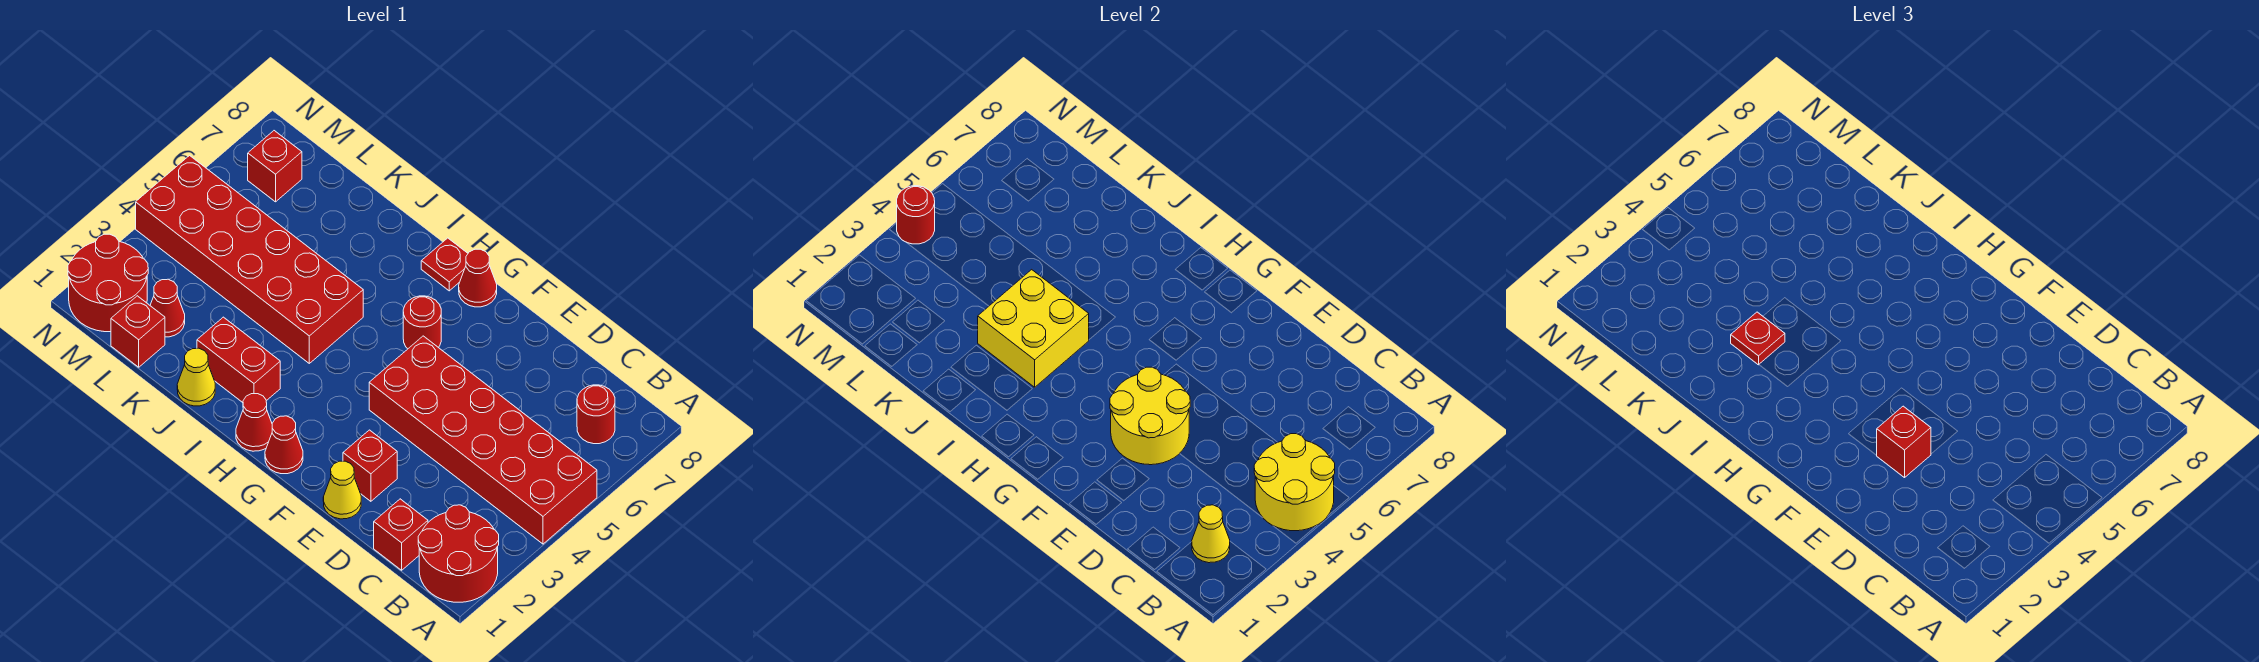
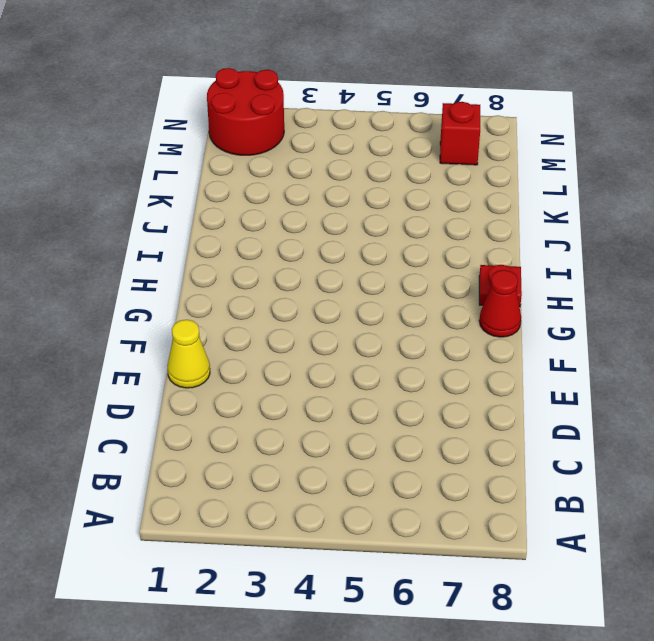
none -> red round brick A1:B2 level 1
none -> red brick A4:F5 level 1
none -> red round brick B7 level 1

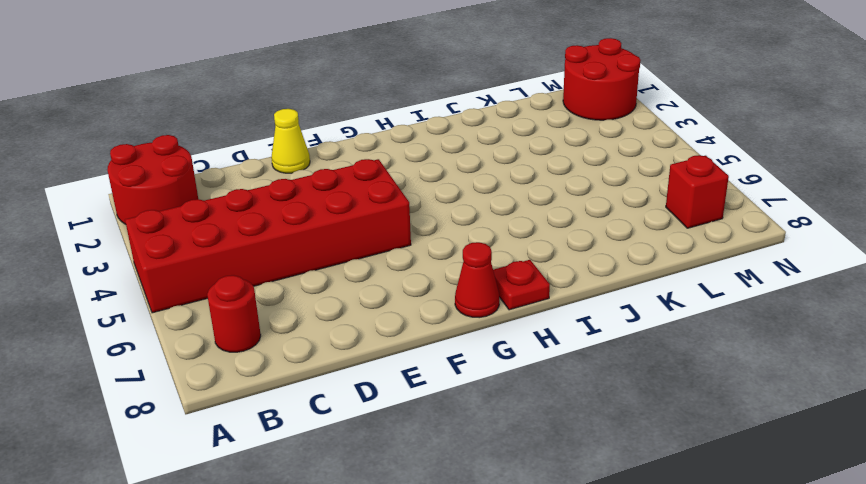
none -> red brick C1 level 1
none -> red brick E2 level 1
none -> red cone G1 level 1

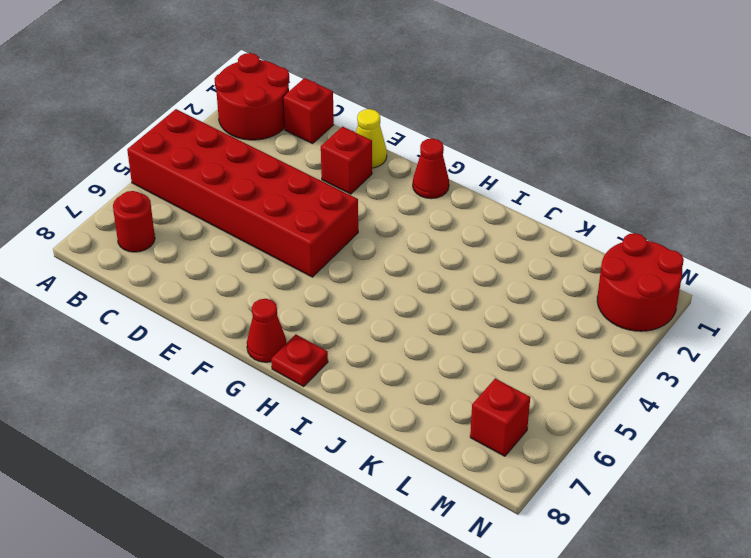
none -> red round brick G6 level 1
none -> red cone H1 level 1
none -> red brick I2:J2 level 1

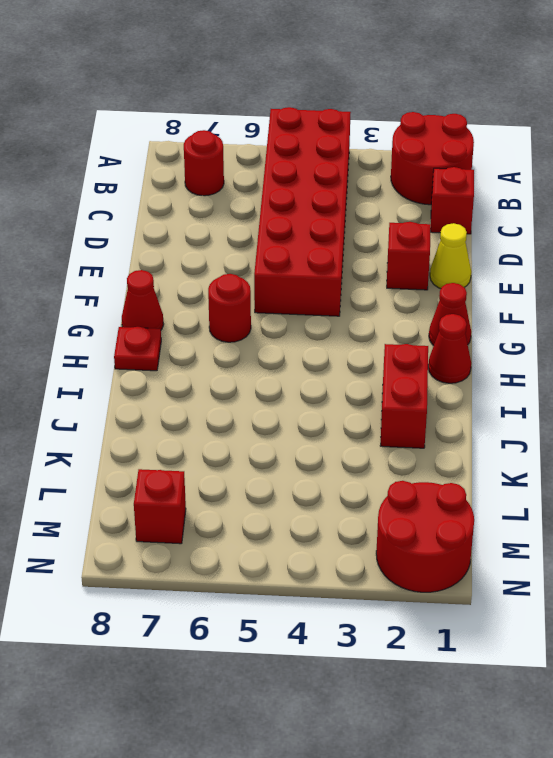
none -> red brick I4:N5 level 1
none -> yellow cone J1 level 1
none -> red brick L1 level 1

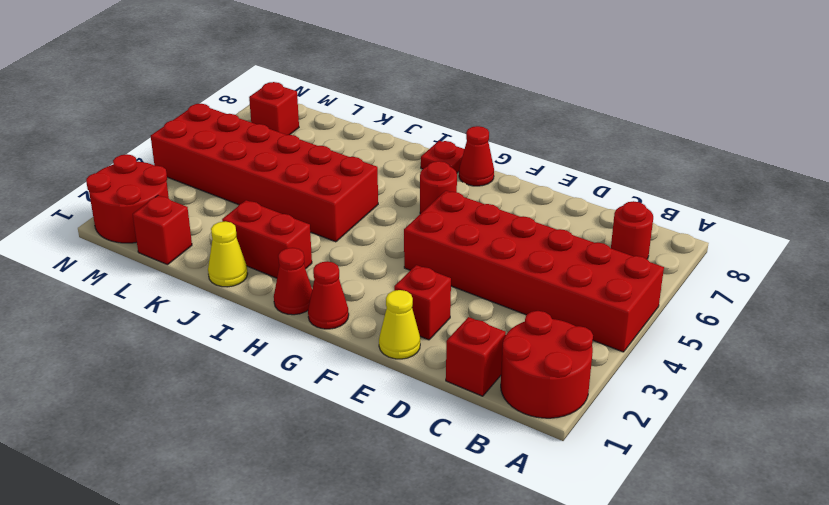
none -> red cone L2 level 1
none -> yellow round brick A4:B5 level 2
none -> yellow cone B2 level 2

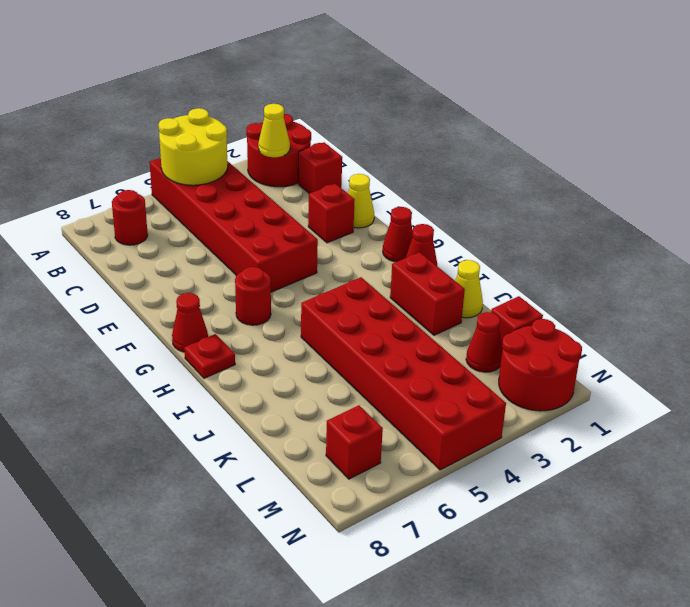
none -> yellow round brick E3:F4 level 2
none -> yellow brick I3:J4 level 2
none -> red round brick N4 level 2

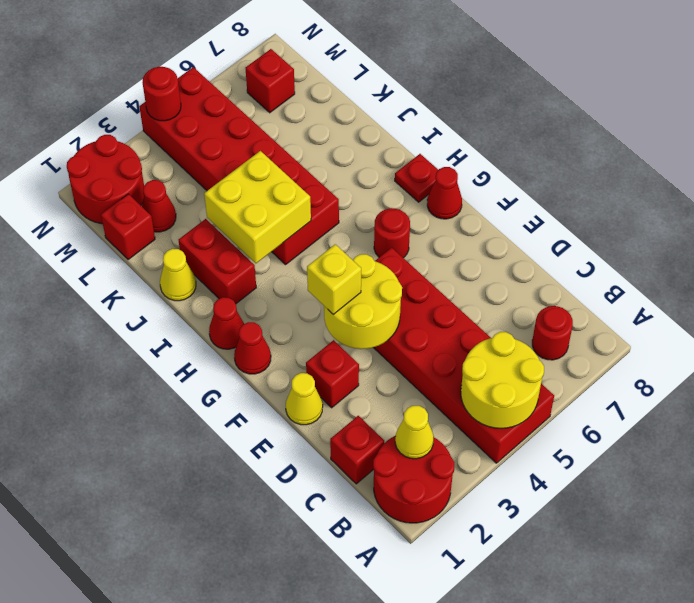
yellow brick F3 level 3 -> none
none -> red brick E3 level 3
none -> red plate J3 level 3

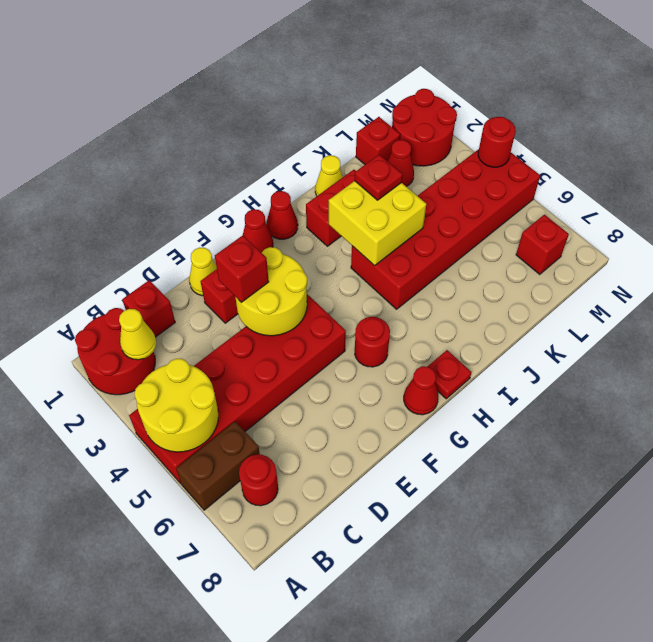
brown brick A6:B6 level 1 -> none

